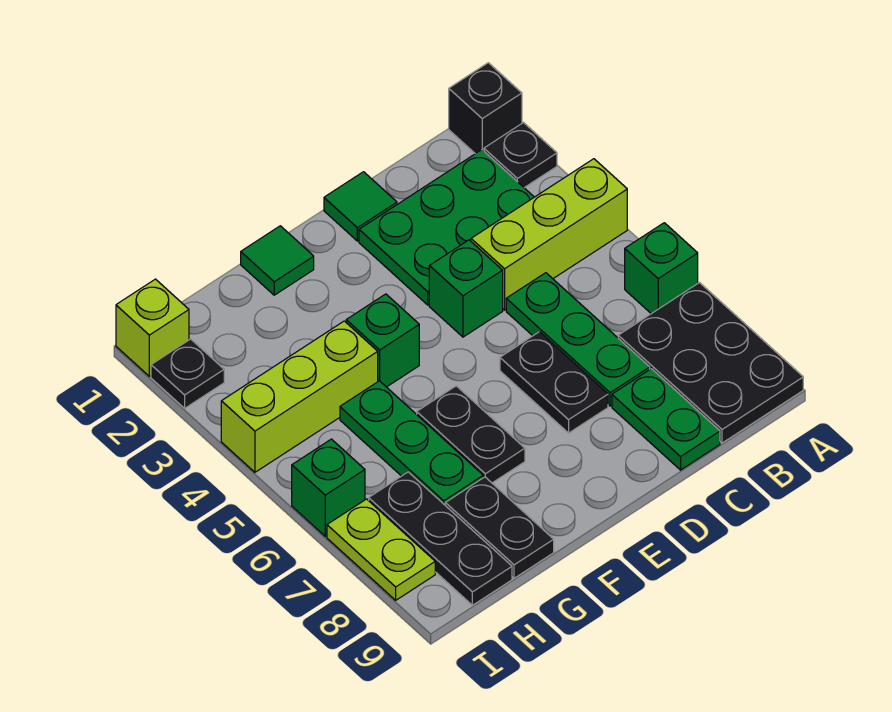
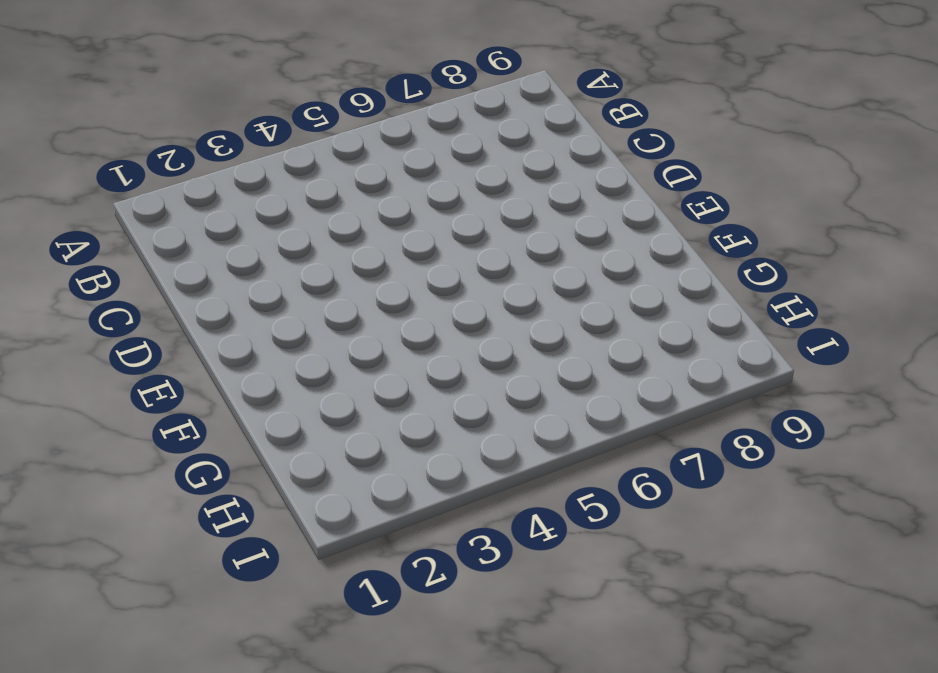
none -> black brick A1 level 1
none -> black plate A2 level 1
none -> lime brick A4:C4 level 1

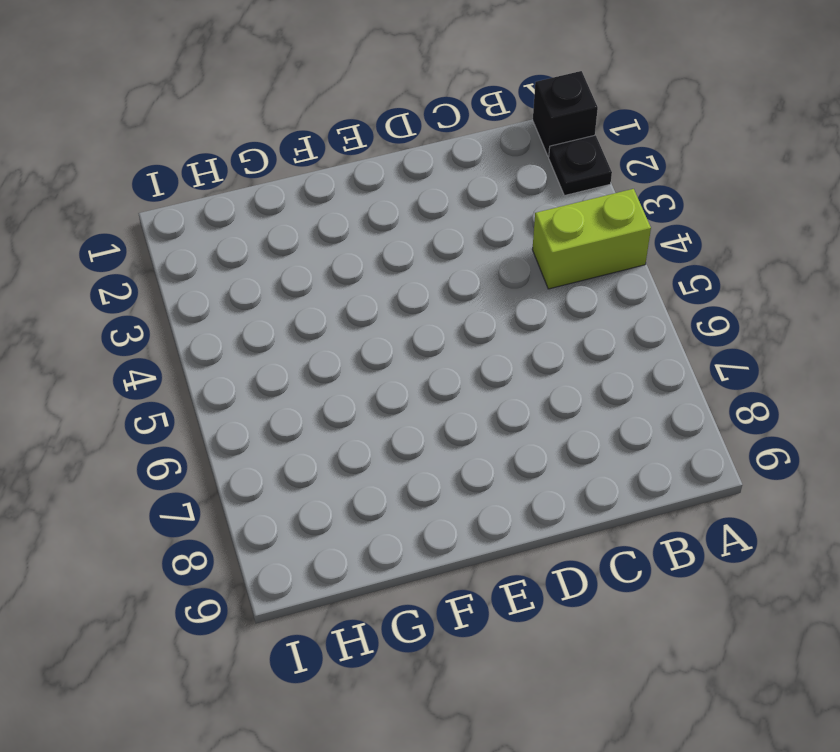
lime brick A4:B4 level 1 -> lime brick A4:C4 level 1
none -> green brick A6 level 1
none -> black plate A7:B9 level 1
none -> green plate B2:D3 level 1

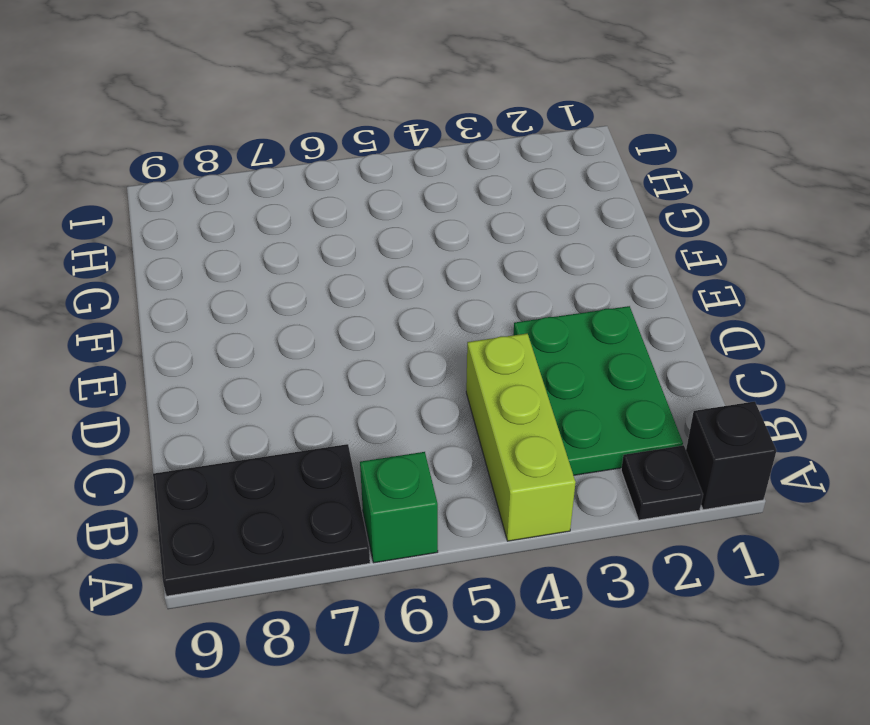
none -> green plate C5:C7 level 1
none -> green plate C8:C9 level 1
none -> green tile D1 level 1

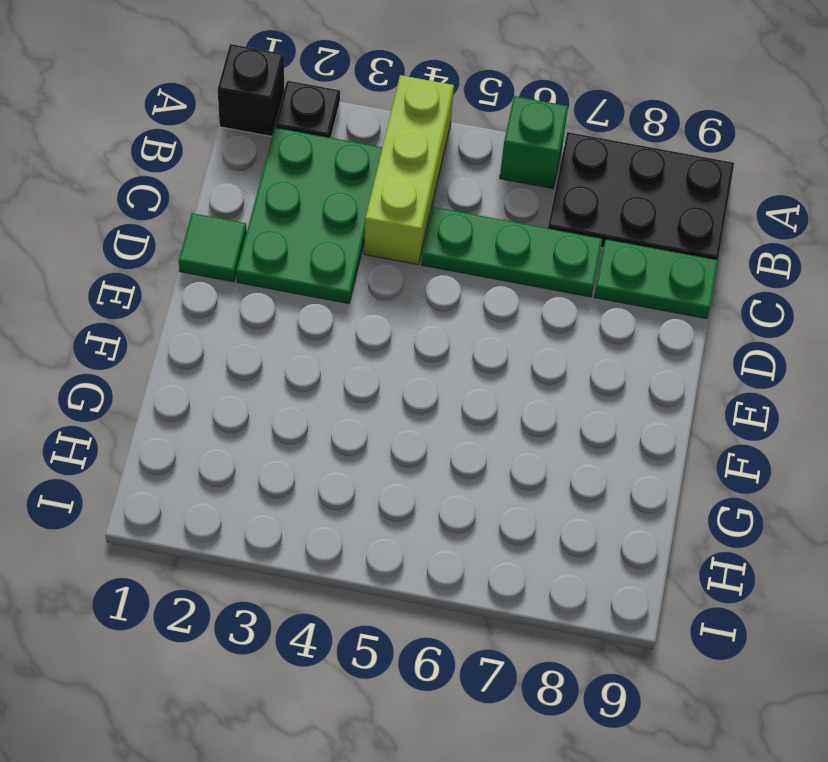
none -> green brick D4 level 1
none -> black plate D6:D7 level 1
none -> green tile F1 level 1

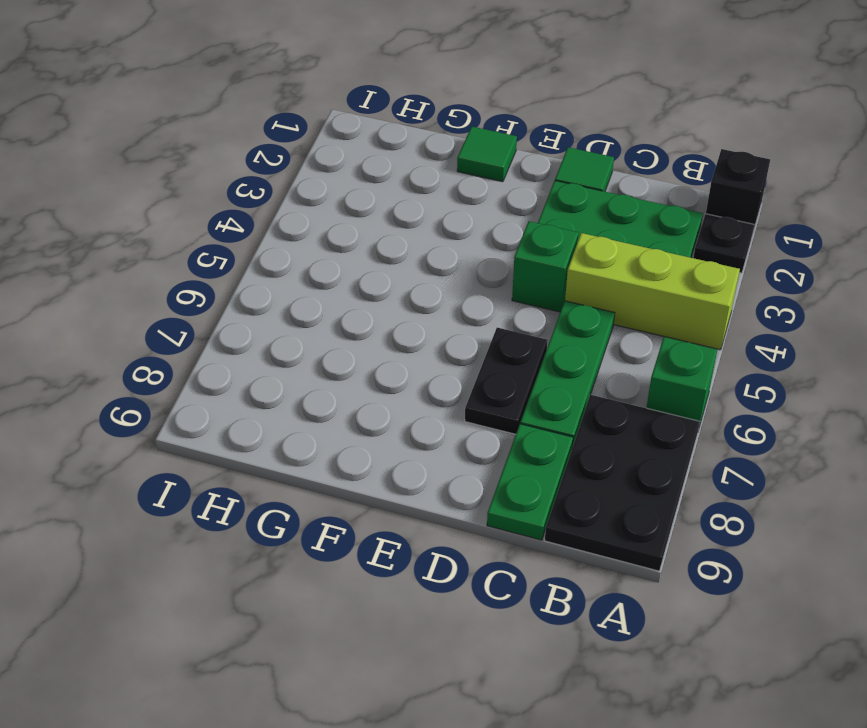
none -> green brick F4 level 1
none -> black plate F6:F7 level 1
none -> lime brick G4:I4 level 1

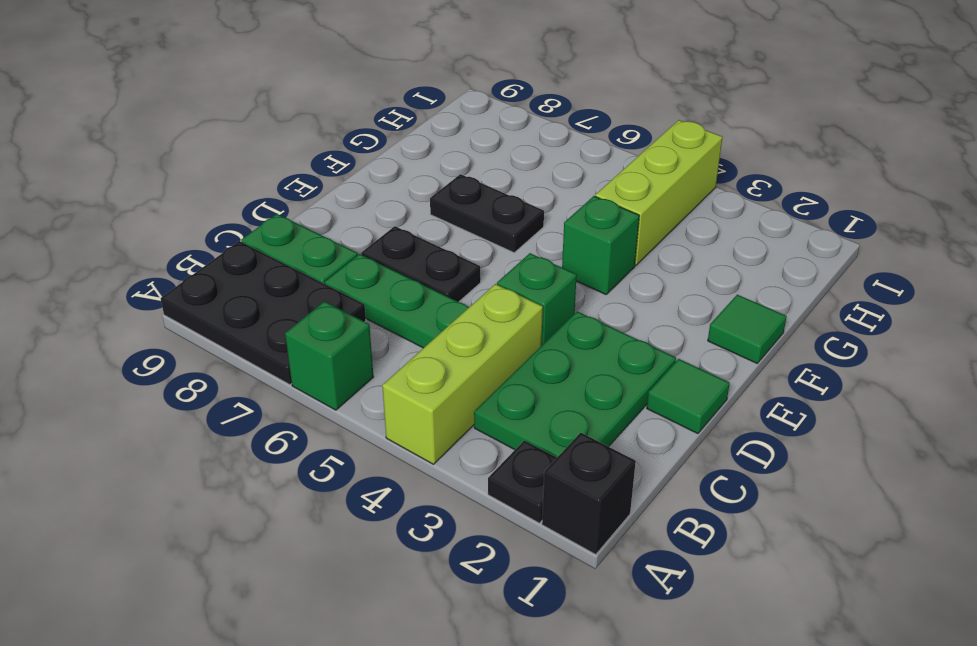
none -> green plate G5:G7 level 1
none -> black plate G8:G9 level 1
none -> black plate H7:H9 level 1

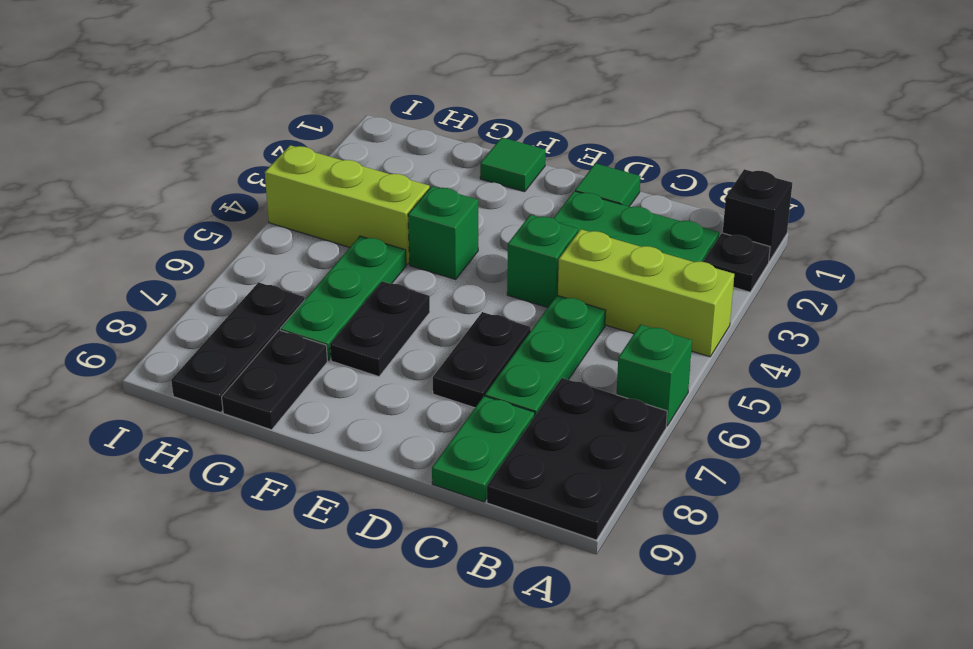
none -> lime brick I1 level 1
none -> black plate I2 level 1
none -> green brick I6 level 1

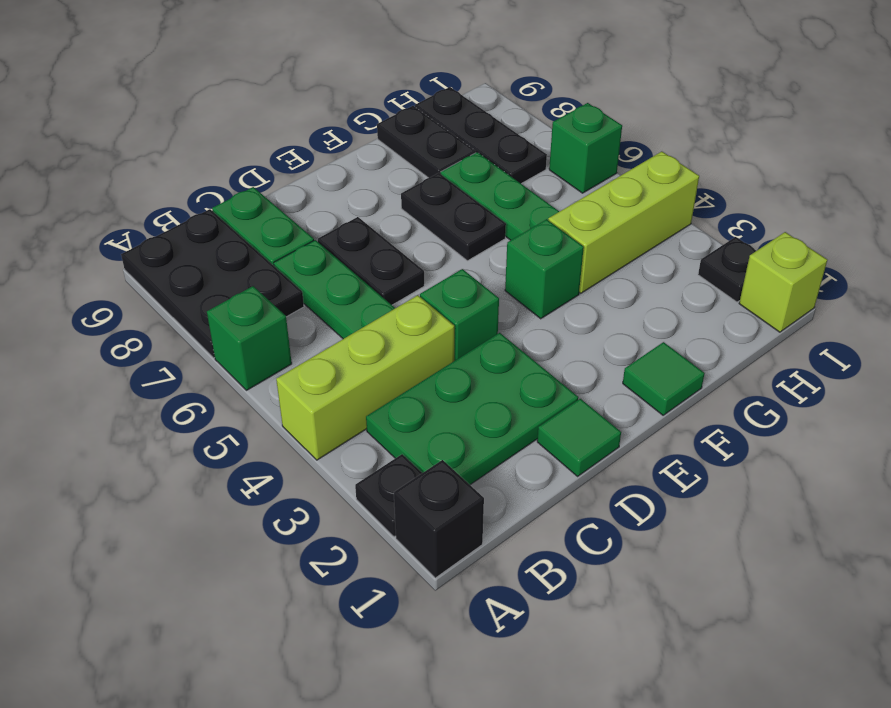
none -> lime plate I7:I8 level 1

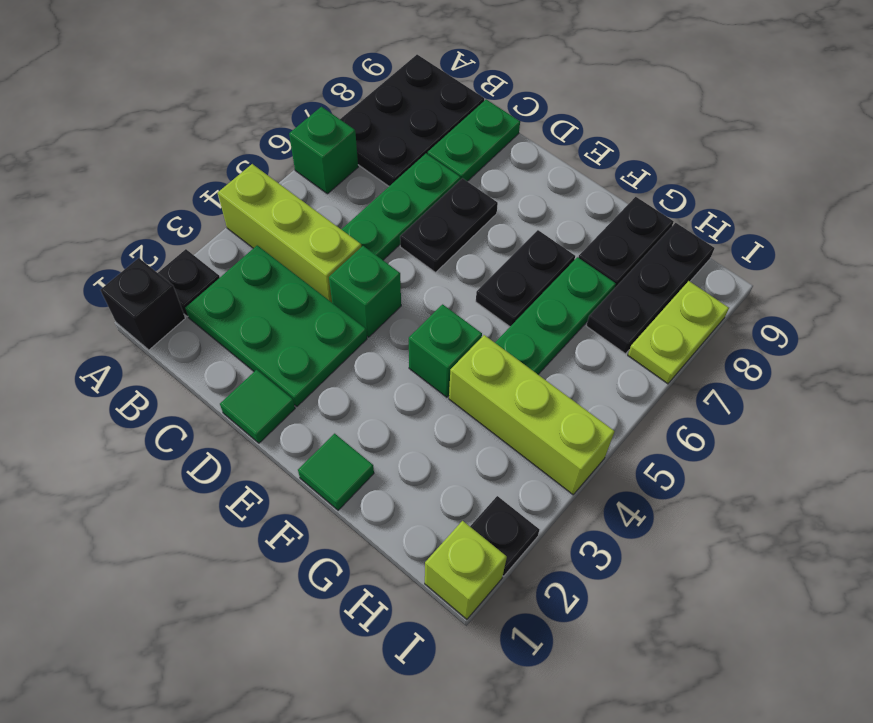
none -> green brick I6 level 1

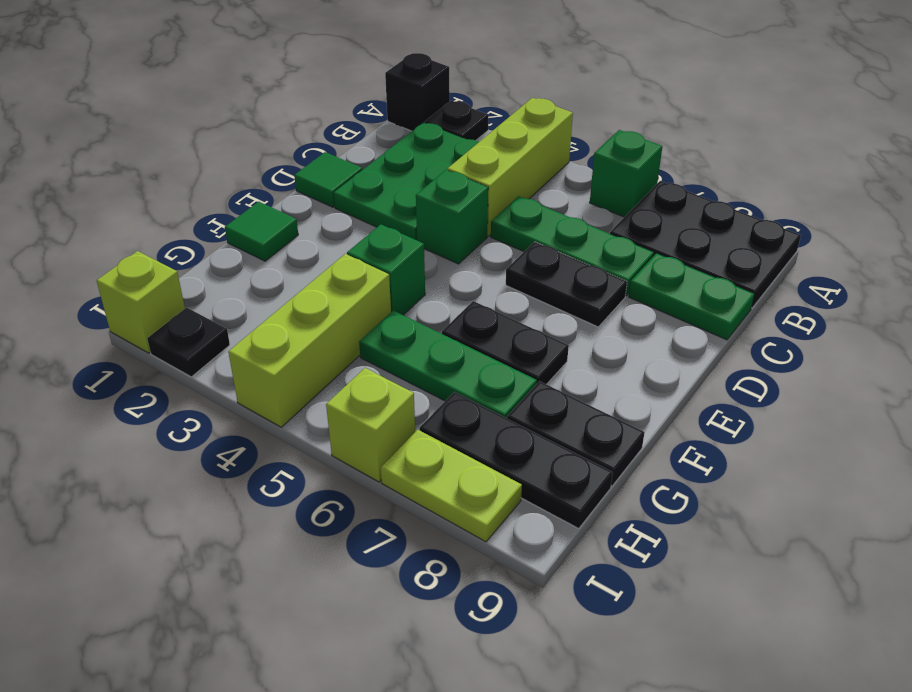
lime brick I6 level 1 -> green brick I6 level 1

